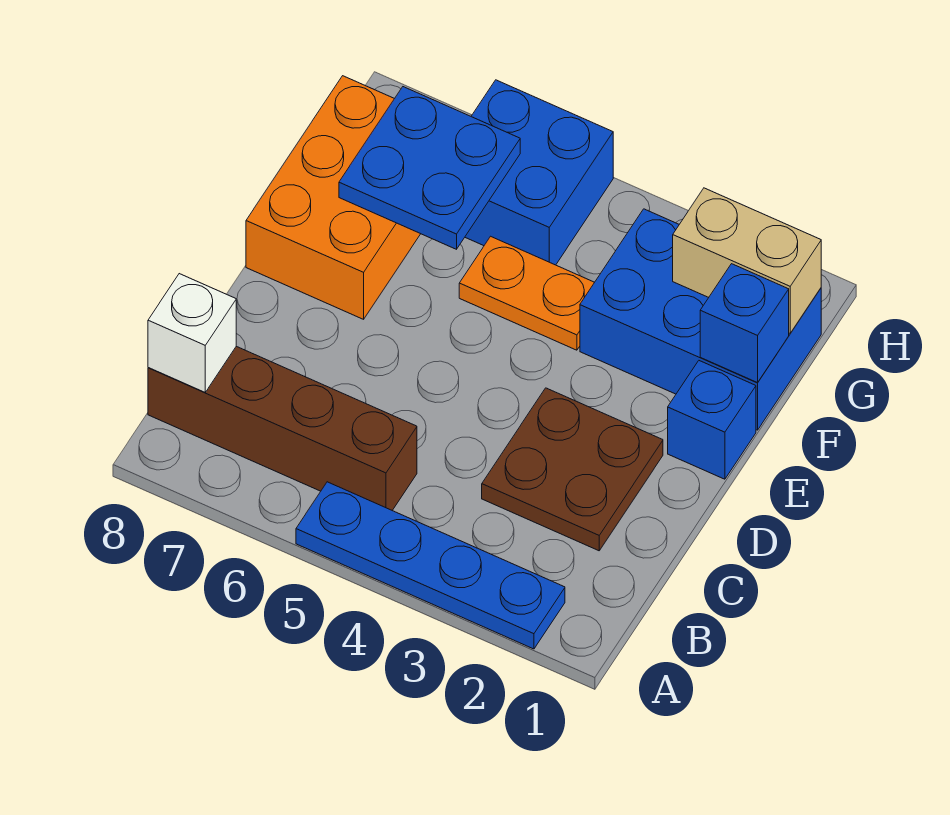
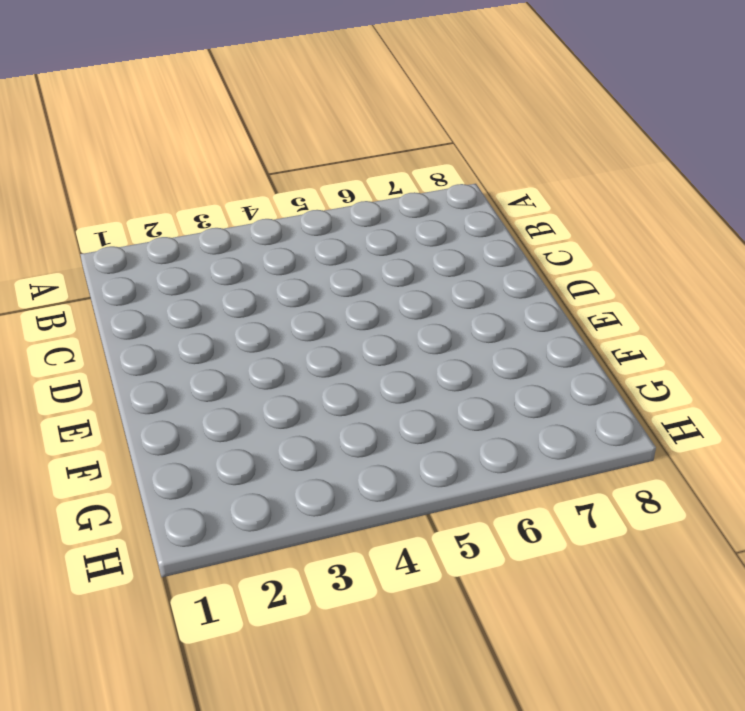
none -> blue plate A2:A5 level 1
none -> brown brick B5:B8 level 1
none -> brown plate C2:D3 level 1

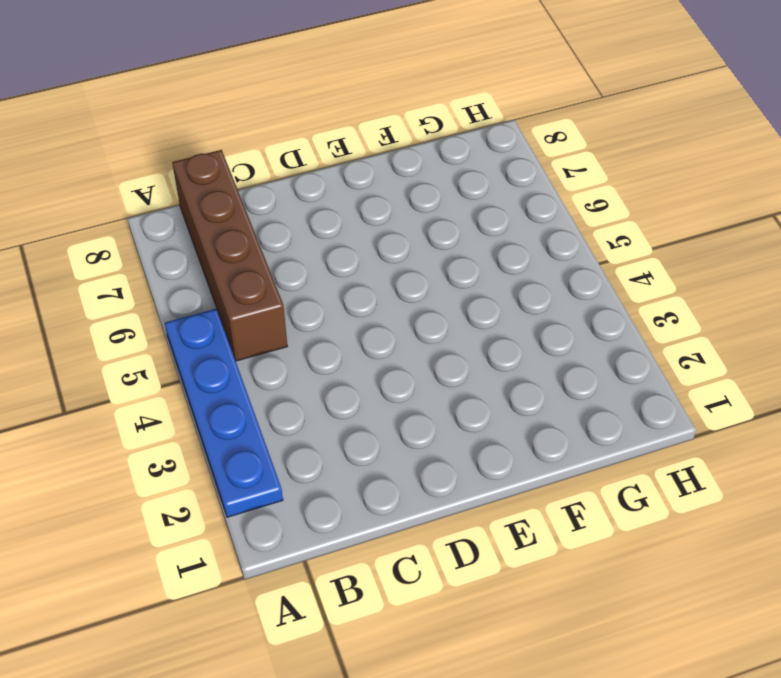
none -> brown plate C2:D3 level 1
none -> blue brick E1 level 1
none -> orange brick E7:G8 level 1

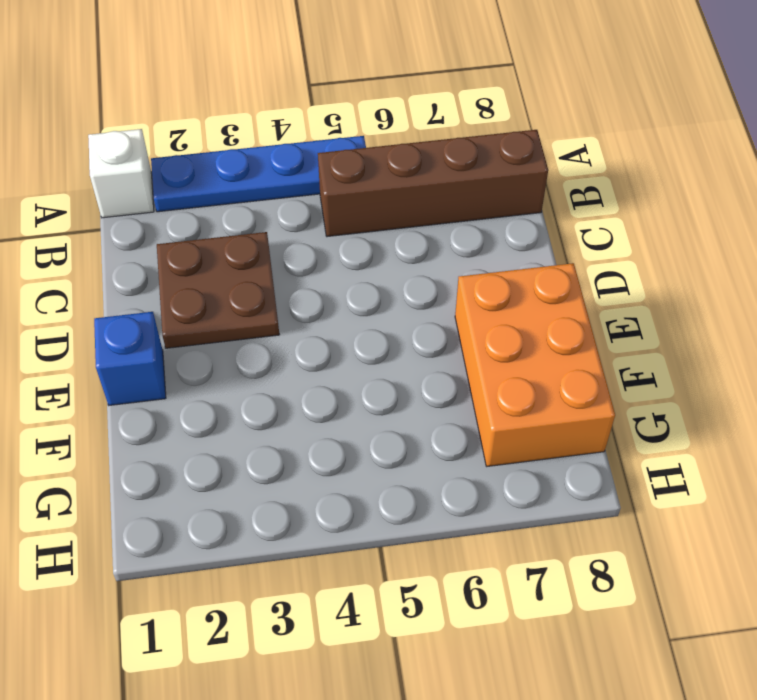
white brick A1 level 1 -> white brick B8 level 2
none -> blue brick F1:G3 level 1
none -> orange plate F4:F5 level 1
none -> blue brick G5:H6 level 1

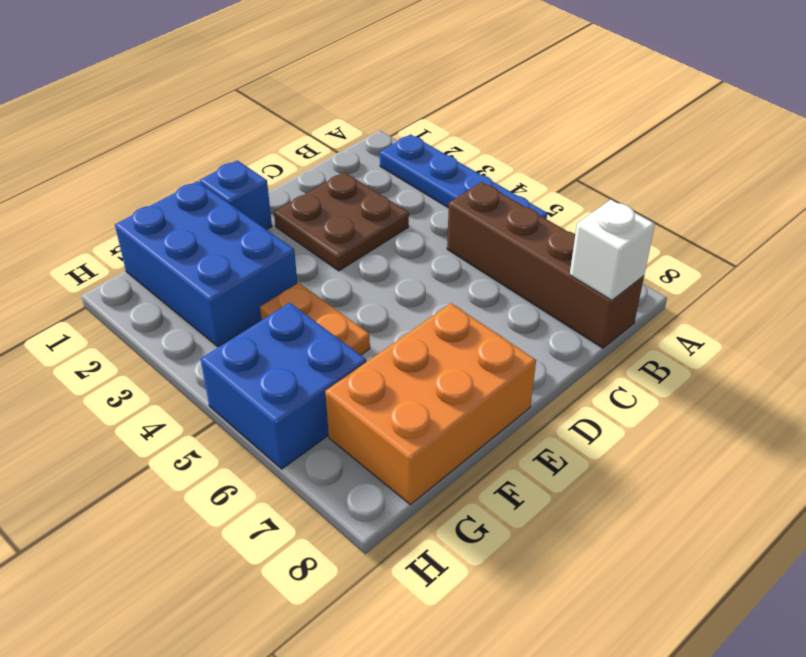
none -> blue brick F1 level 2
none -> blue plate F6:G7 level 2
none -> tan brick G1:G2 level 2

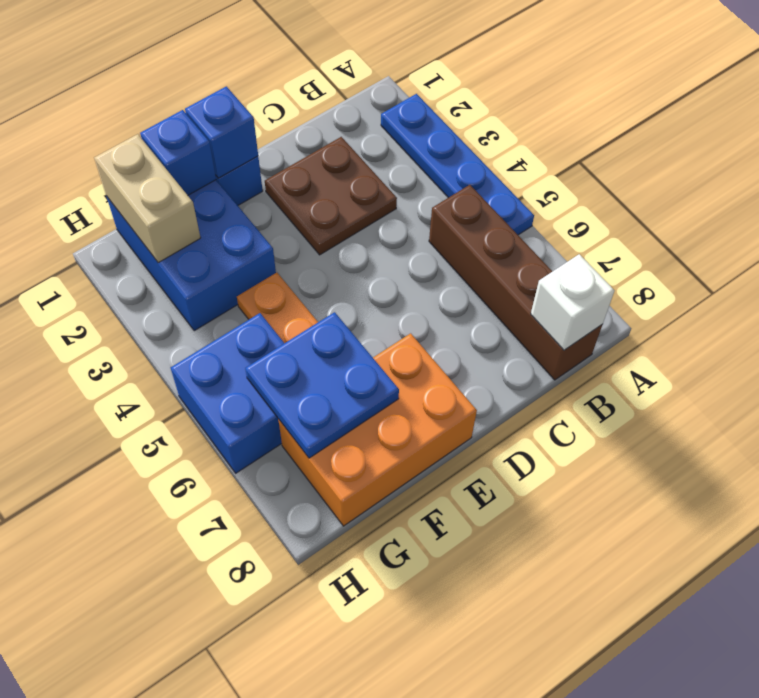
blue brick E1 level 2 -> none

